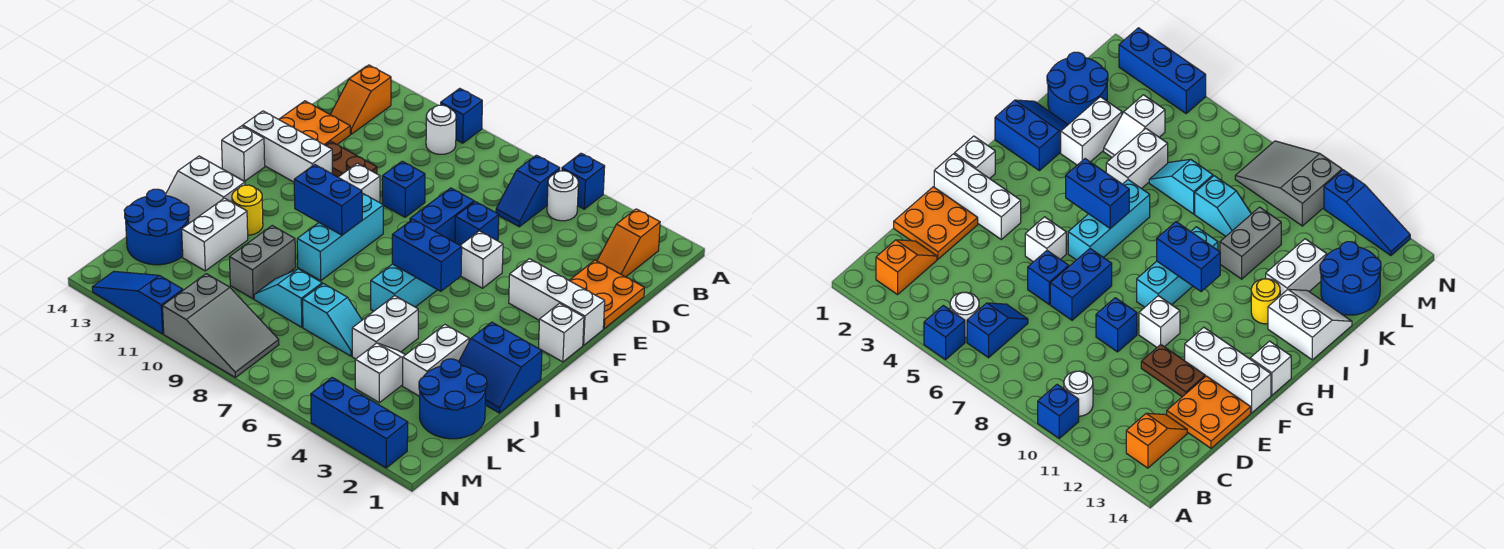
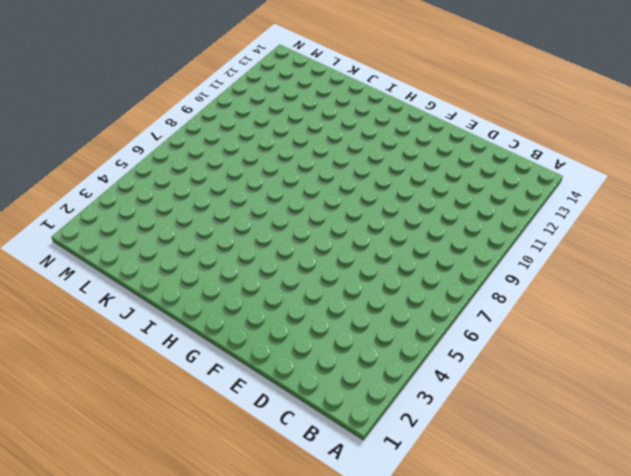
none -> blue brick A5 level 1
none -> blue brick A10 level 1
none -> orange slope B2:C2 level 1 top B
none -> white round brick B5 level 1

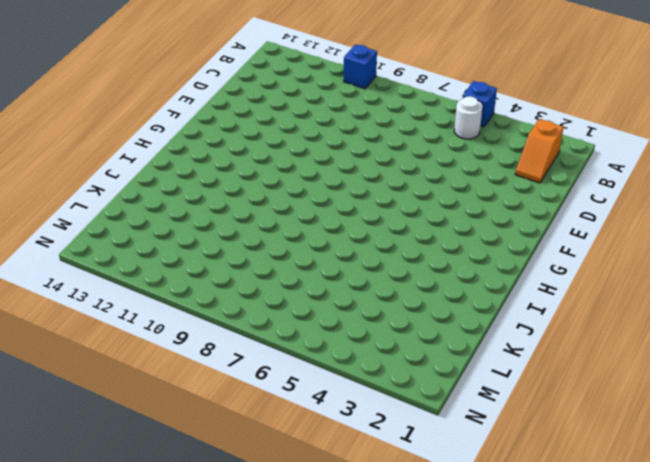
none -> blue slope B6:C6 level 1 top B
none -> white round brick B10 level 1
none -> orange slope B13:C13 level 1 top B
none -> orange plate D1:E2 level 1

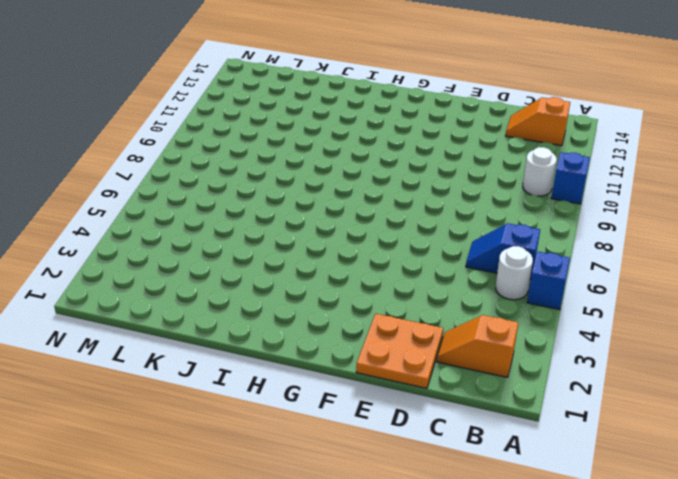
none -> orange plate D13:E14 level 1
none -> blue brick E6 level 1
none -> blue brick E7:F7 level 1
none -> blue brick E9 level 1

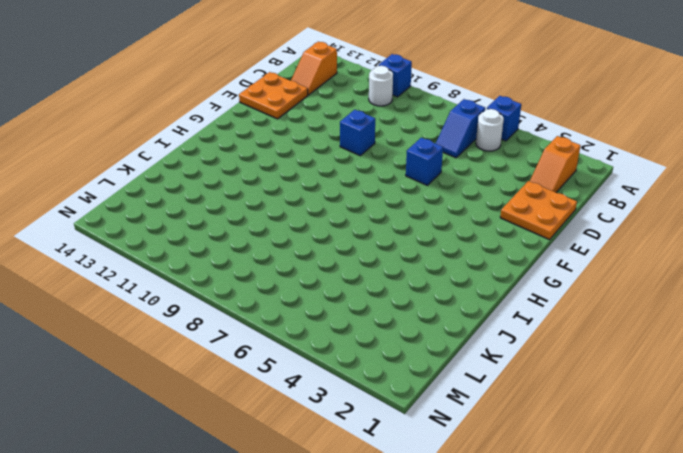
none -> blue brick E7:F7 level 1
none -> brown plate E11:E12 level 1
none -> white brick F1:F3 level 1
none -> white brick F5 level 1

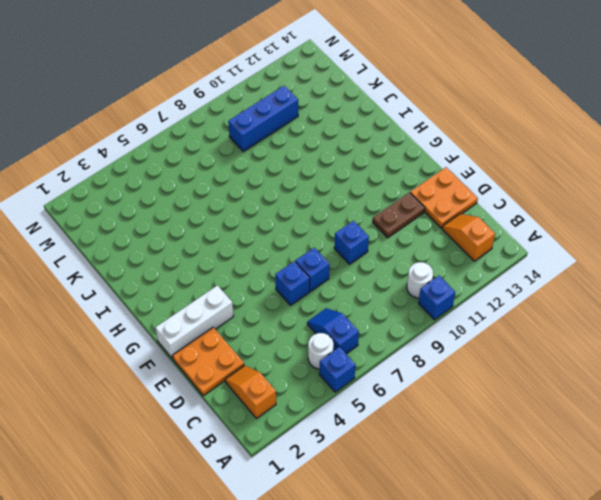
blue brick E7 level 1 -> blue brick E7:F7 level 1
blue brick L9:L11 level 1 -> blue brick N2:N4 level 1
none -> white brick F5 level 1
none -> white brick F10 level 1
none -> white brick F12:F14 level 1
none -> white brick G1 level 1

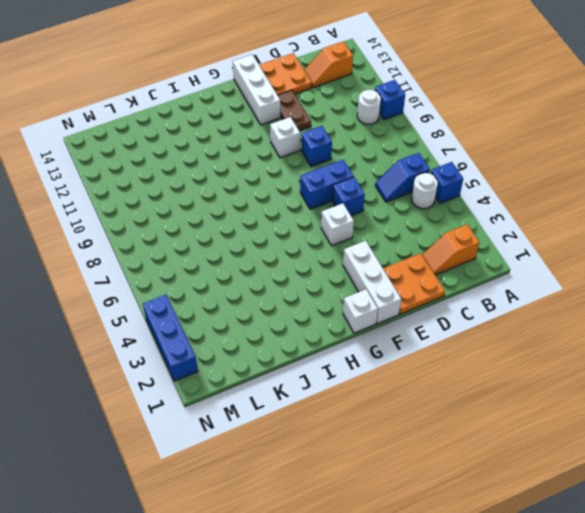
none -> cyan brick G6:I6 level 1
none -> cyan brick G9:I9 level 1
none -> white brick G14 level 1
none -> blue slope I1:J2 level 1 top I

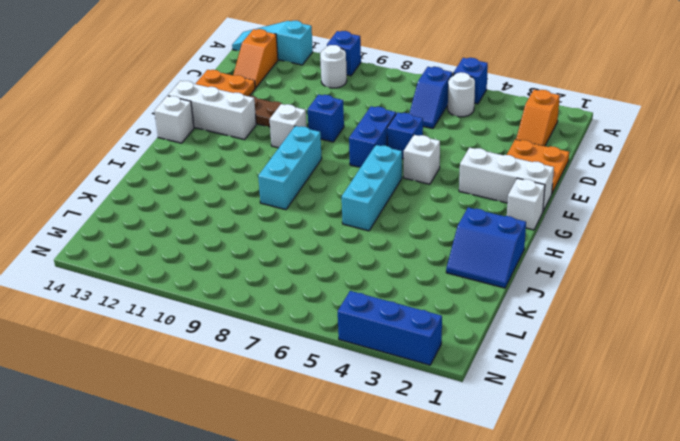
cyan slope A12:A14 level 1 top 12 -> none
none -> yellow round brick I12 level 1
none -> white slope I13:J14 level 1 top I
none -> white brick J3:K3 level 1
none -> white brick J5:K5 level 1

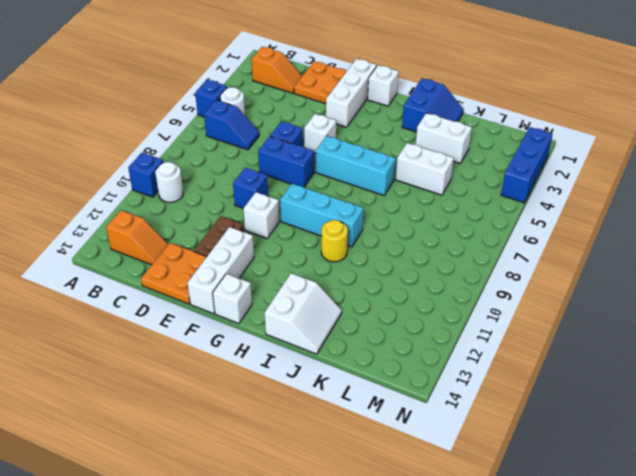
yellow round brick I10 level 1 -> yellow round brick I12 level 1
none -> grey brick J10:K10 level 1
none -> white brick J12:K12 level 1
none -> blue round brick K1:L2 level 1
none -> white slope K4:L4 level 1 top L

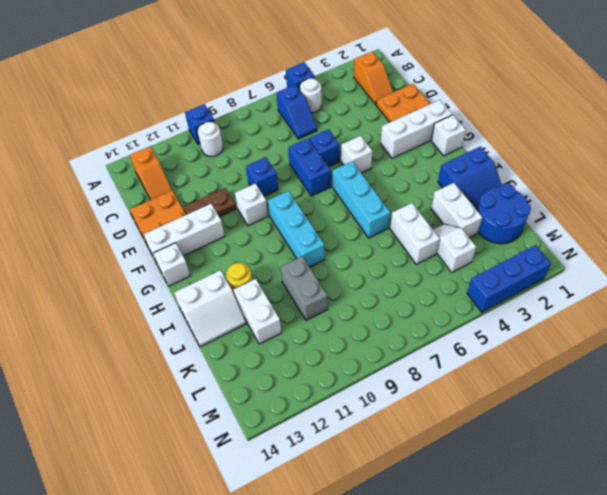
none -> cyan slope K6:K7 level 1 top 7
none -> cyan slope K8:K9 level 1 top 8
none -> blue round brick K13:L14 level 1
none -> grey slope M8:N10 level 1 top 10

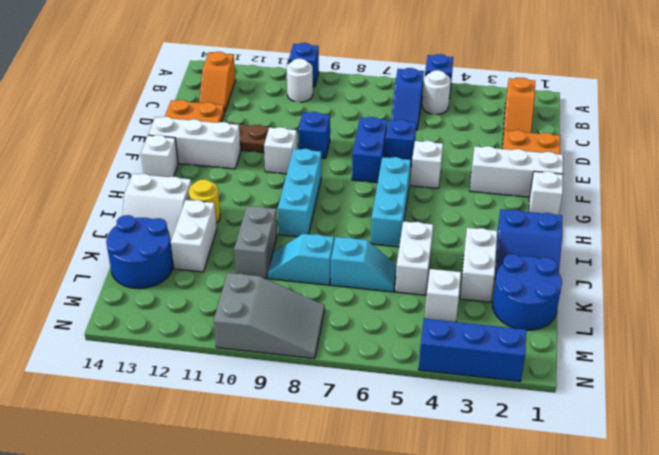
none -> blue slope N11:N13 level 1 top 11
none -> blue brick H5:H6 level 2
none -> blue brick H9:H10 level 2

